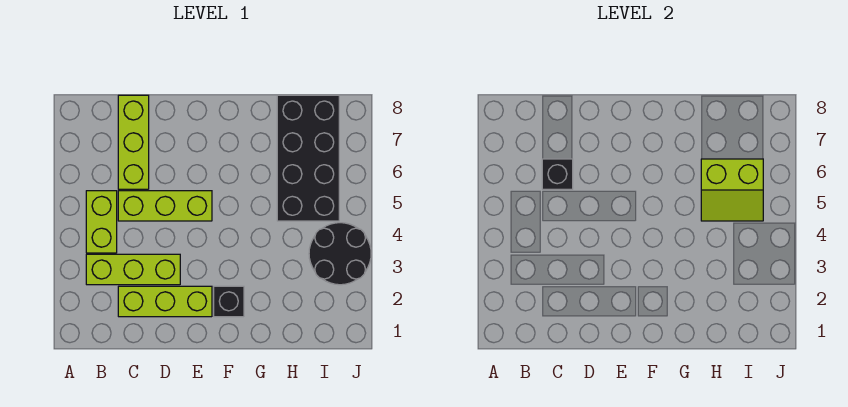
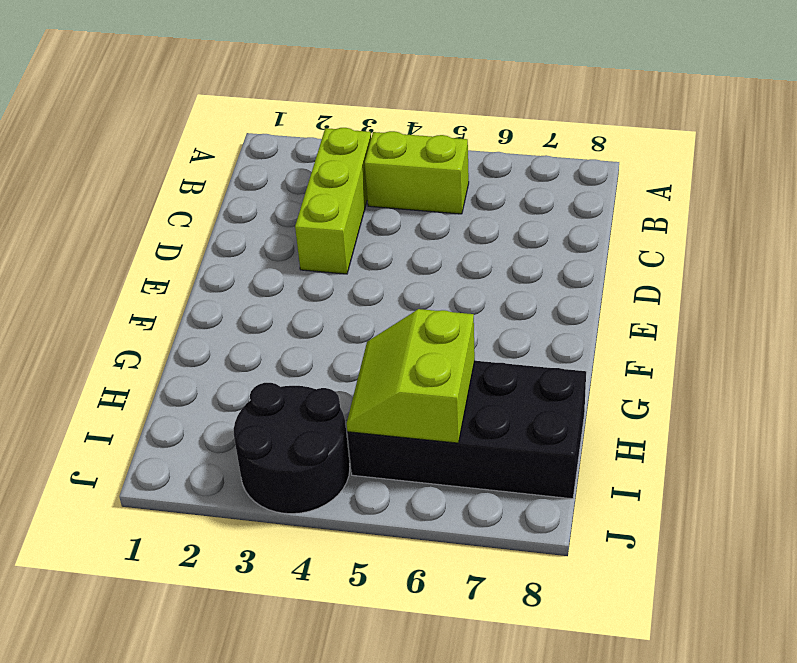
none -> lime brick C2:E2 level 1
none -> lime brick C5:E5 level 1

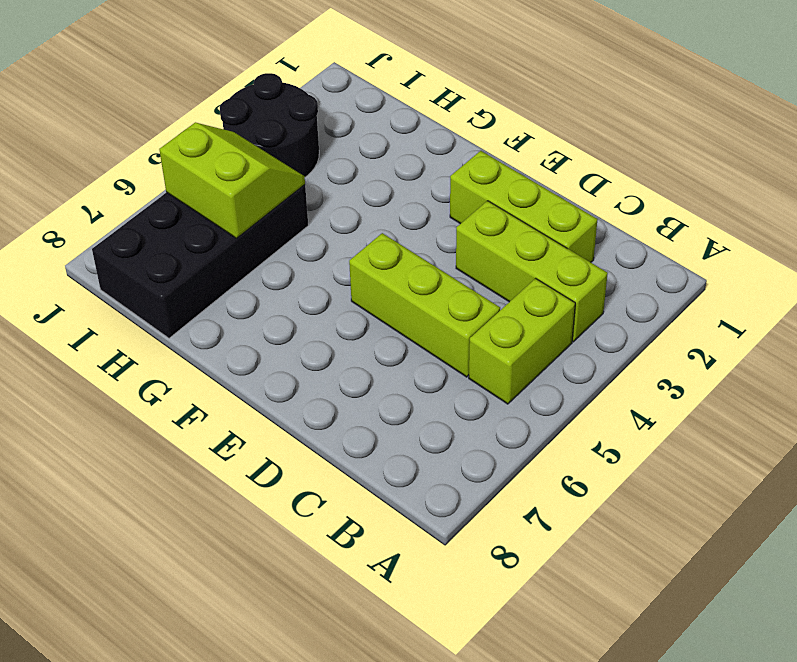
none -> lime brick C6:C8 level 1
none -> black brick F2 level 1

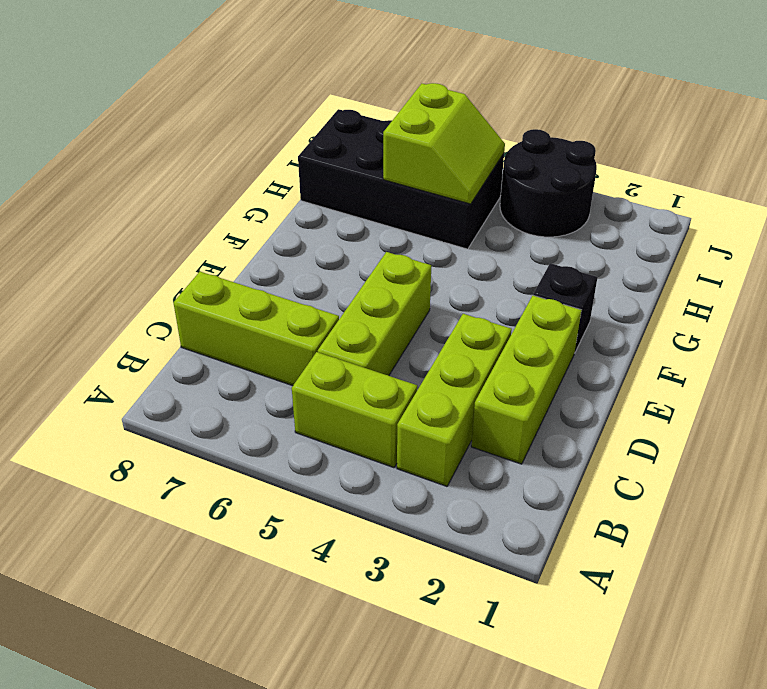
none -> black brick C6 level 2

